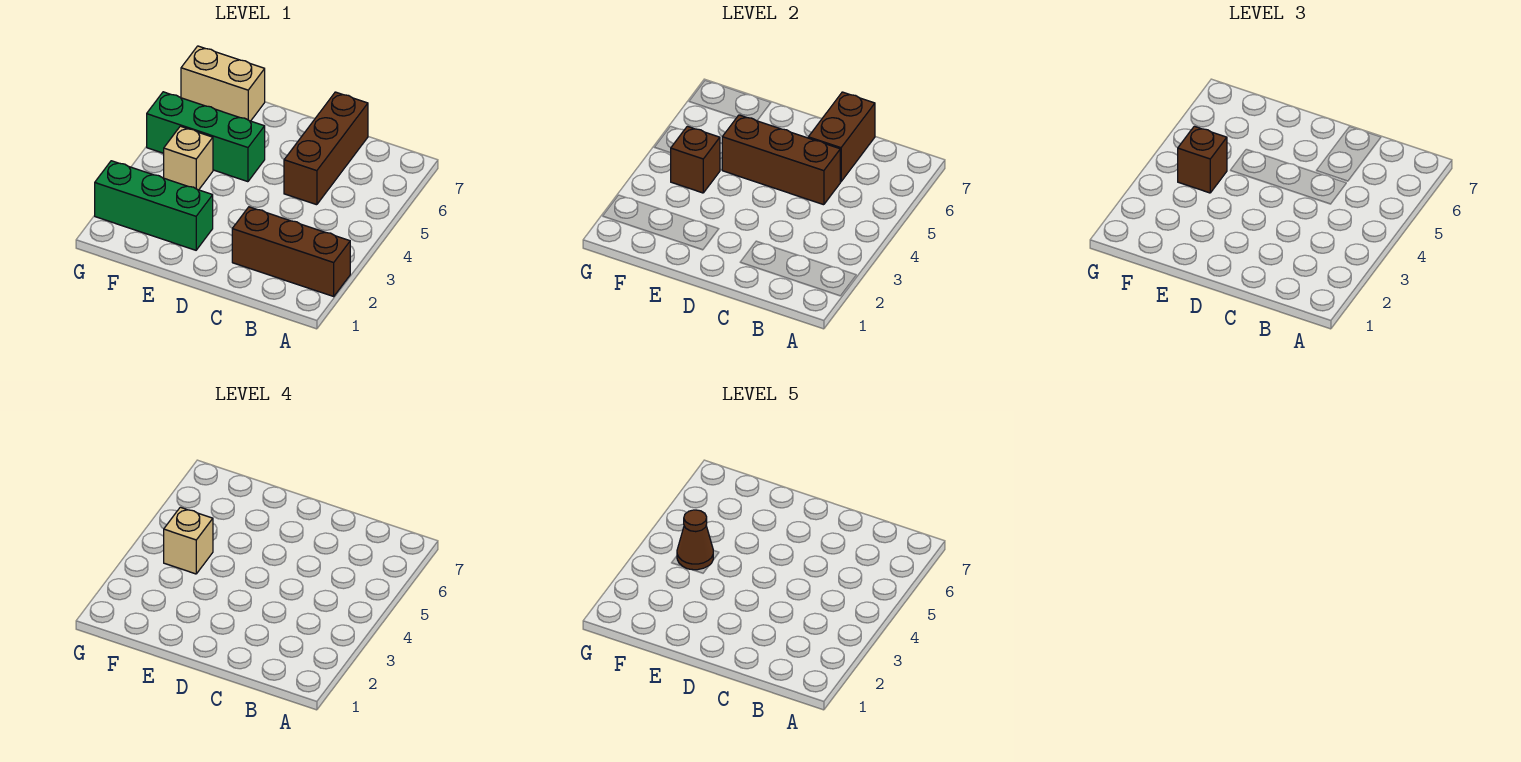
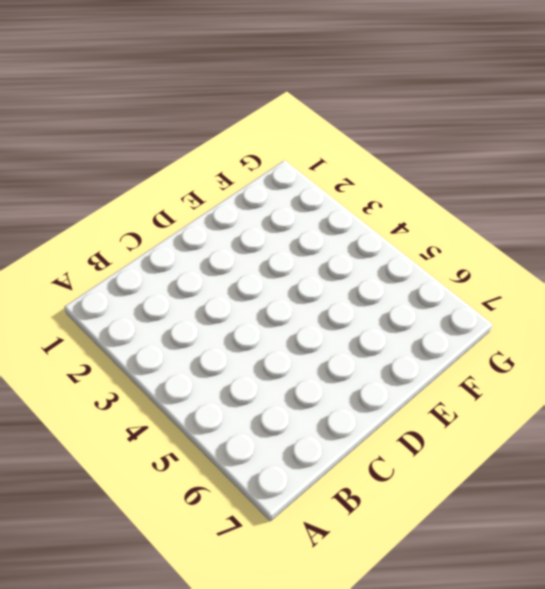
none -> brown brick A2:C2 level 1
none -> brown brick C5:C7 level 1
none -> green brick E2:G2 level 1

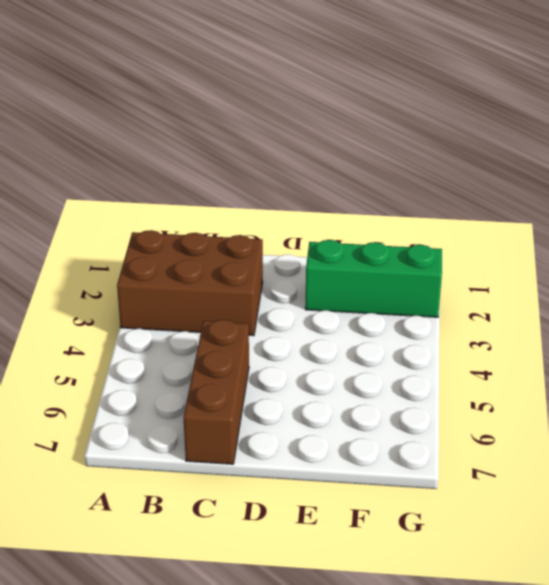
brown brick A2:C3 level 1 -> brown brick A2:C2 level 1
none -> green brick E5:G5 level 1
none -> tan brick F4 level 1
none -> tan brick F7:G7 level 1

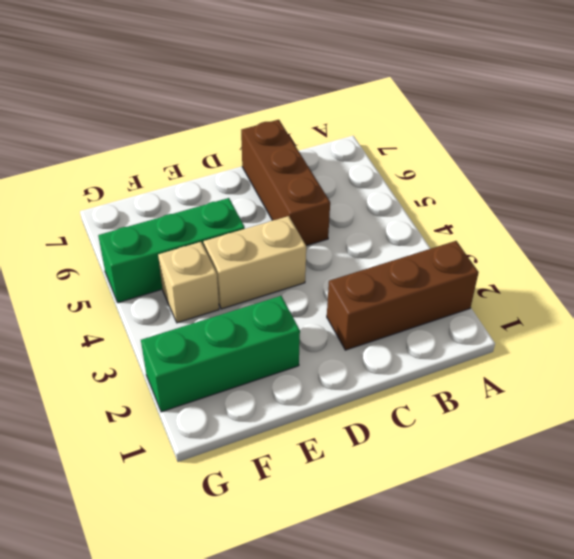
tan brick D4:E4 level 1 -> tan brick F7:G7 level 1
none -> brown brick C5:E5 level 2
none -> brown brick C6:C7 level 2
none -> brown brick F4 level 2

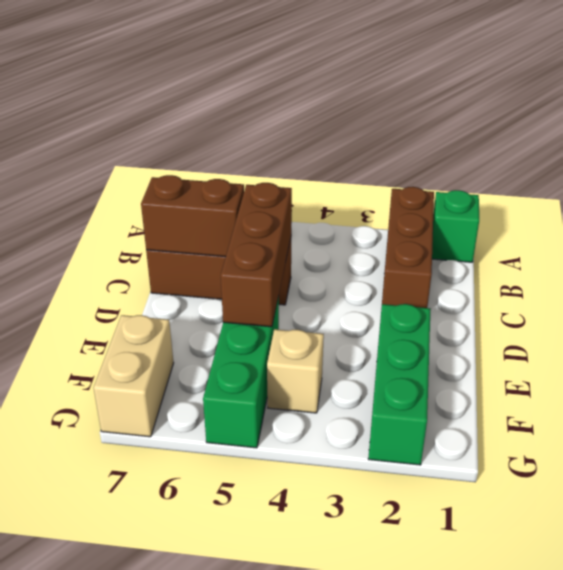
green brick A1 level 1 -> none
none -> brown brick F4 level 2
none -> brown brick F4 level 3
none -> tan brick F4 level 4

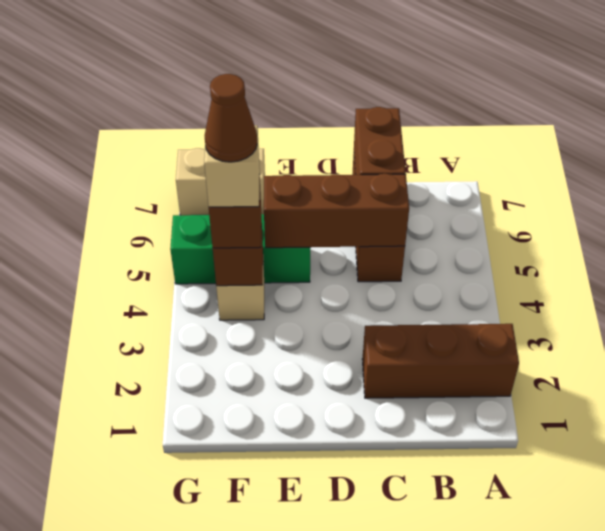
none -> green brick E2:G2 level 1

